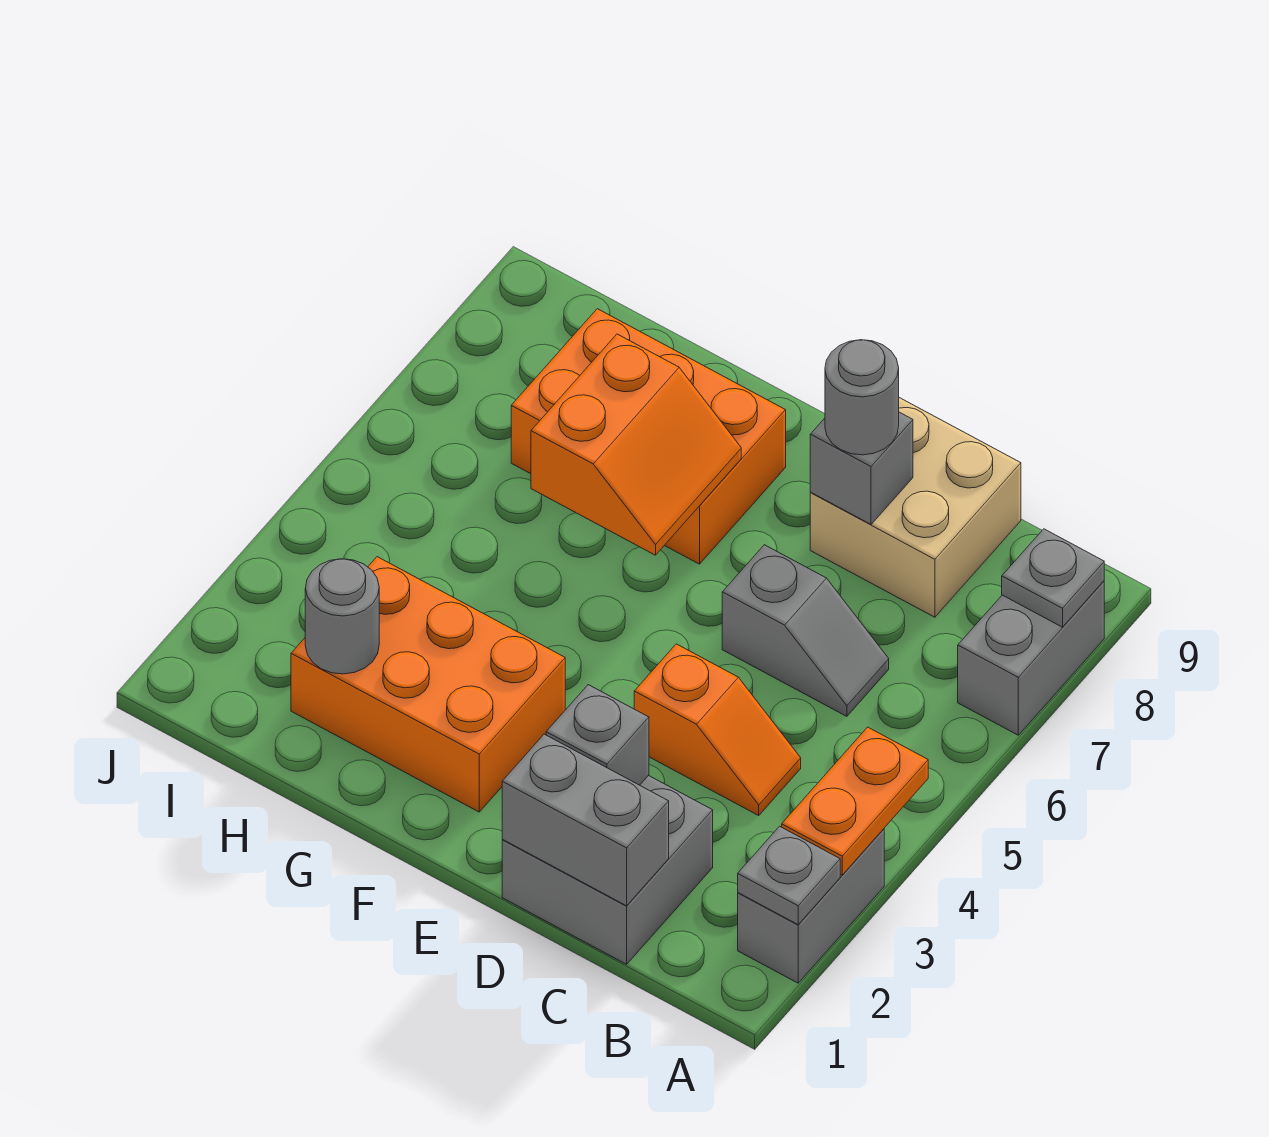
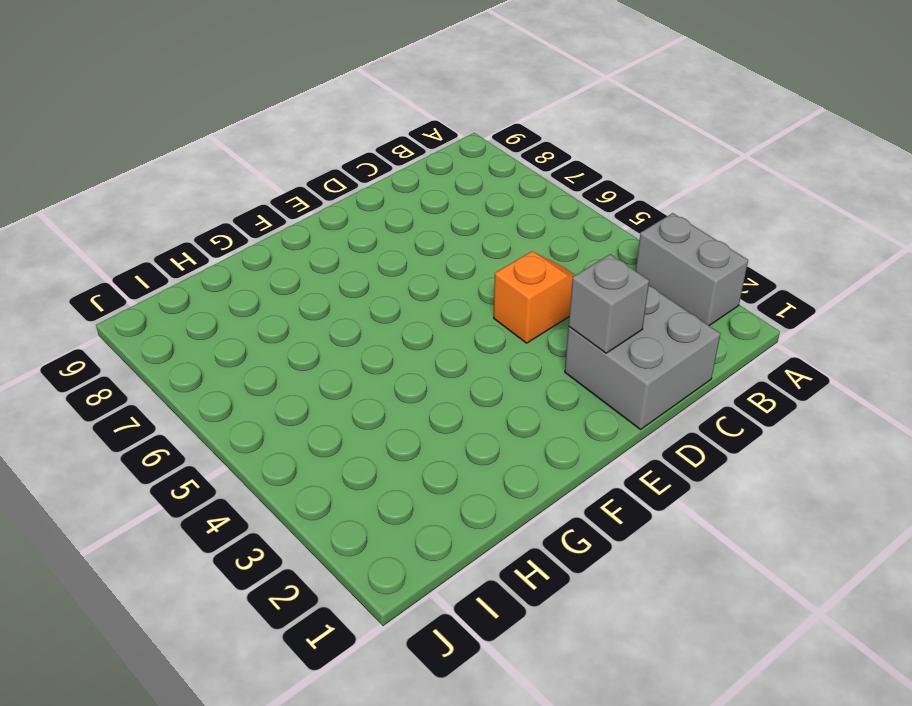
none -> grey brick A7:A8 level 1
none -> grey slope C6:D6 level 1 top D
none -> tan brick C8:D9 level 1

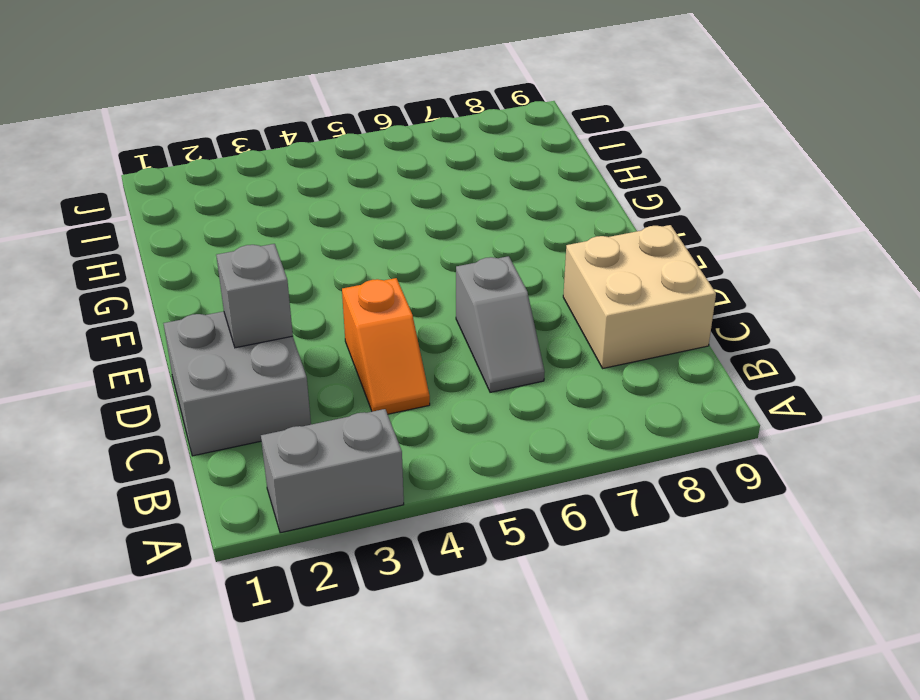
none -> grey brick A7:A8 level 1
none -> orange brick F2:H3 level 1
none -> orange brick F7:H8 level 1

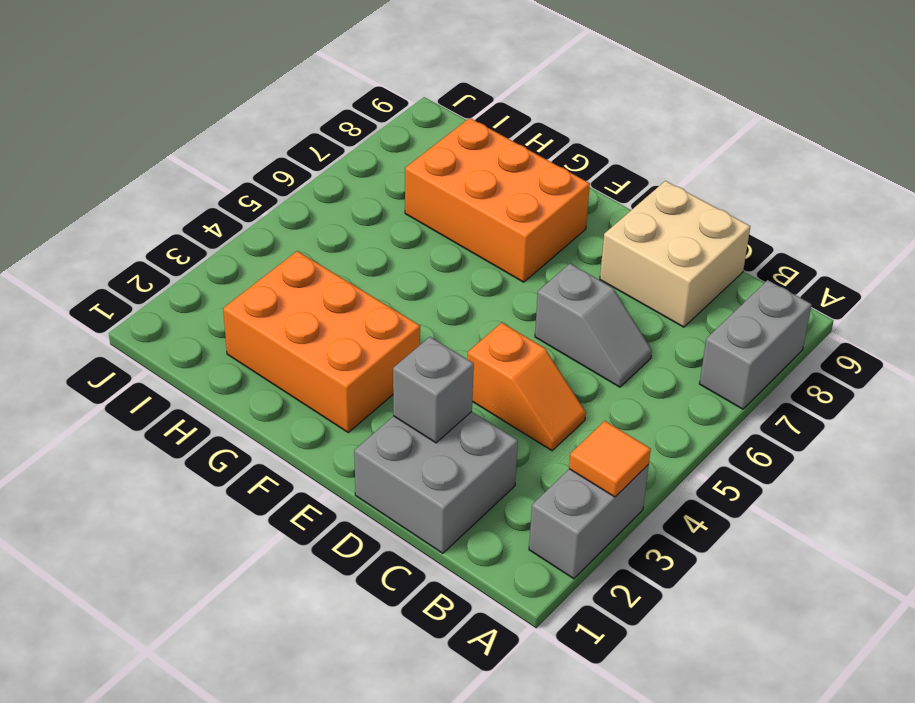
orange tile A3 level 2 -> orange plate A3:A4 level 2
none -> grey plate A2 level 2
none -> grey plate A8 level 2
none -> grey brick C1:D1 level 2

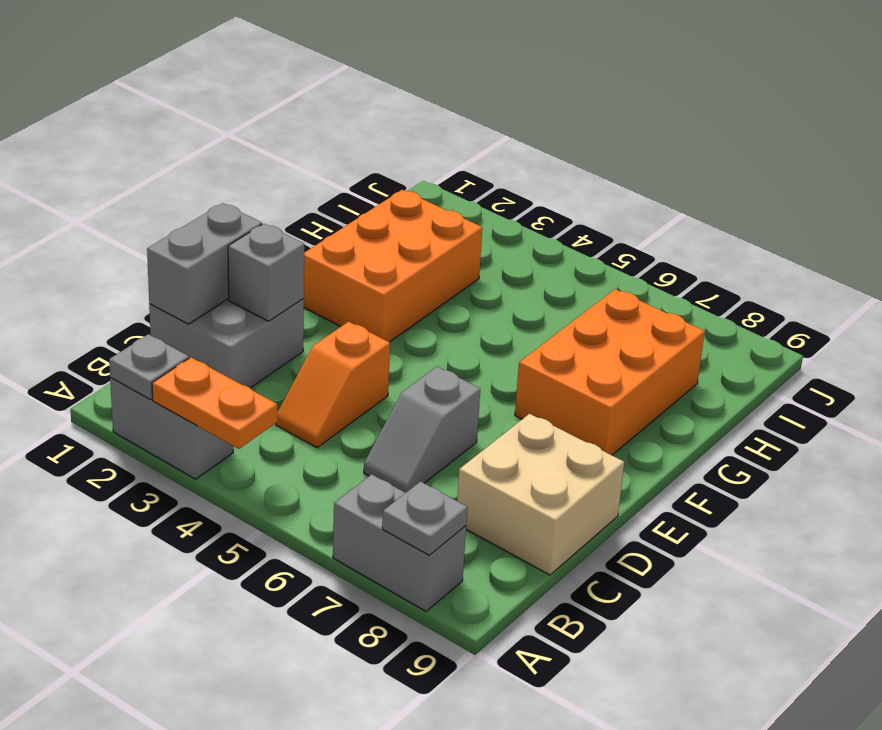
none -> grey brick D8 level 2
none -> orange slope F6:G7 level 2 top G
none -> grey round brick H2 level 2

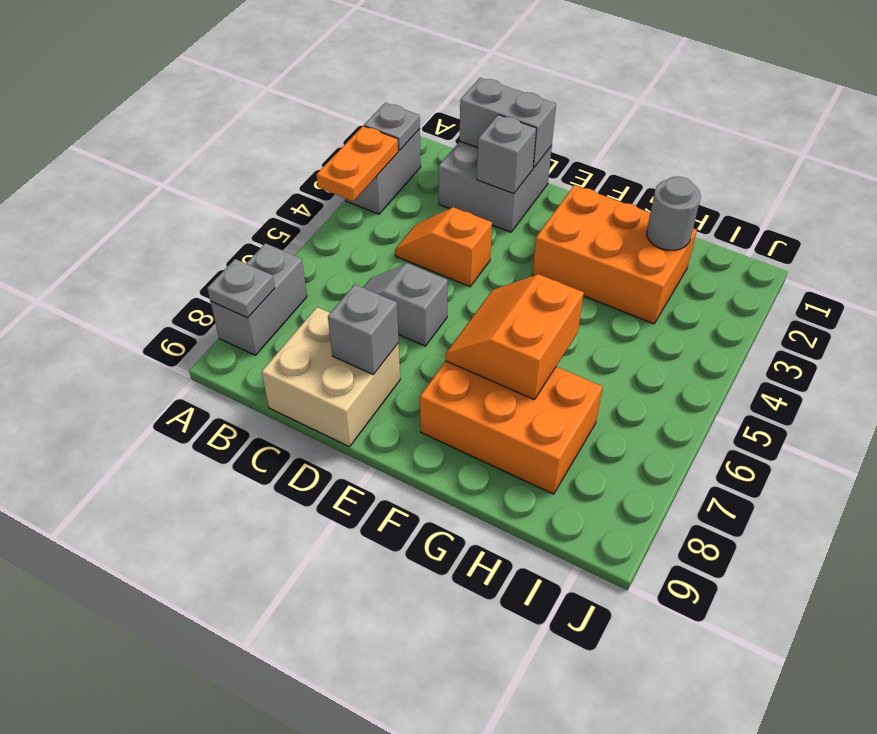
none -> grey round brick D8 level 3

